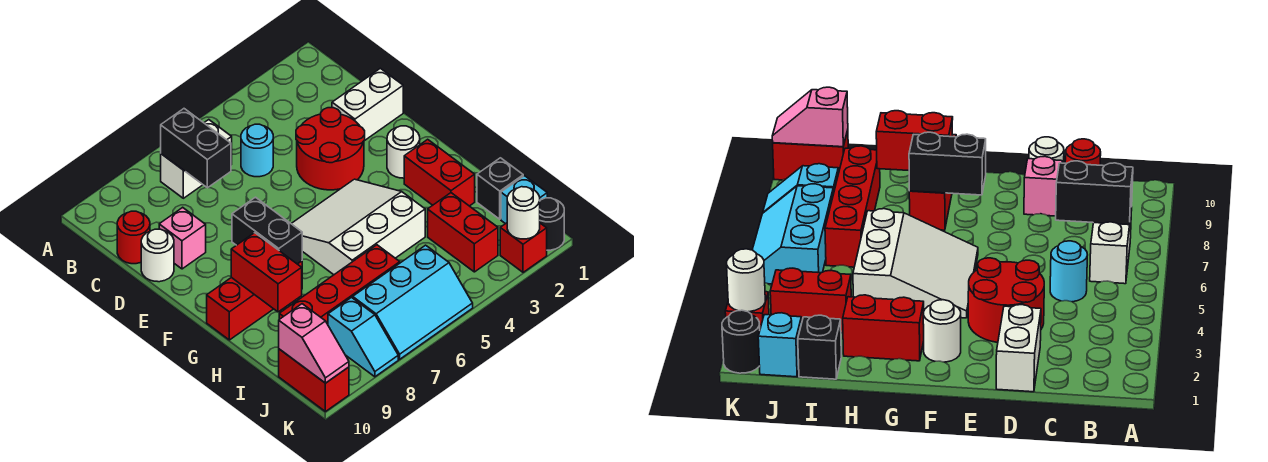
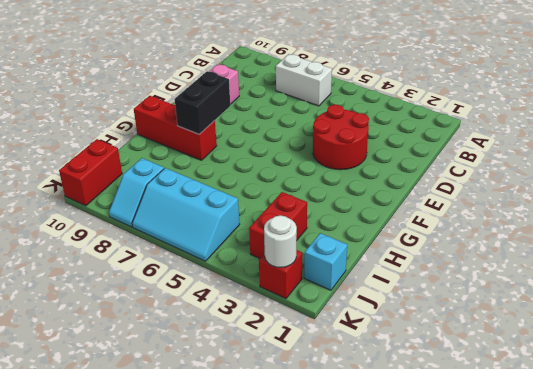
none -> cyan round brick C5 level 1
none -> red round brick C10 level 1
none -> white brick D1:D2 level 1

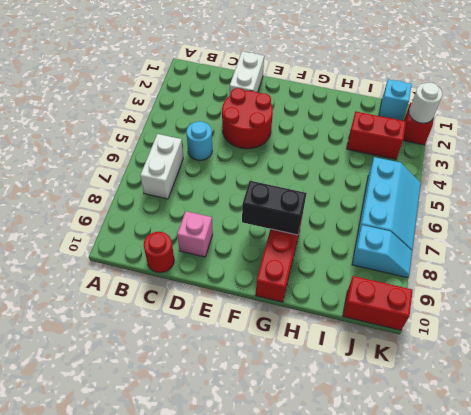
none -> white round brick D10 level 1
none -> white round brick F2 level 1
none -> white slope F4:H6 level 1 top H

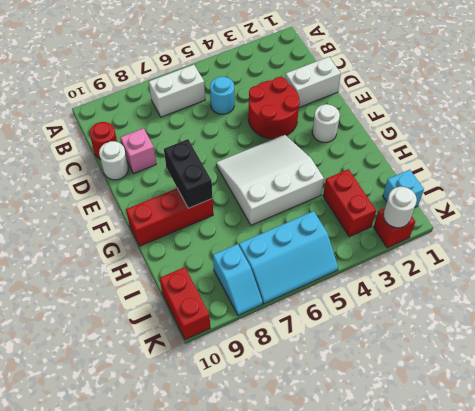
none -> red brick G2:H2 level 1
none -> black brick I1 level 1
none -> red brick I6:I9 level 1

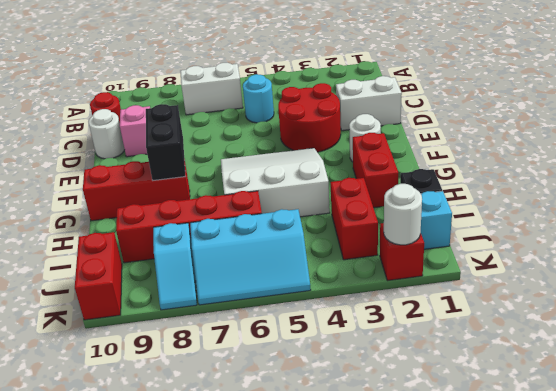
none -> black round brick K1 level 1
none -> black brick B7:C7 level 2
none -> red brick G9:H9 level 2

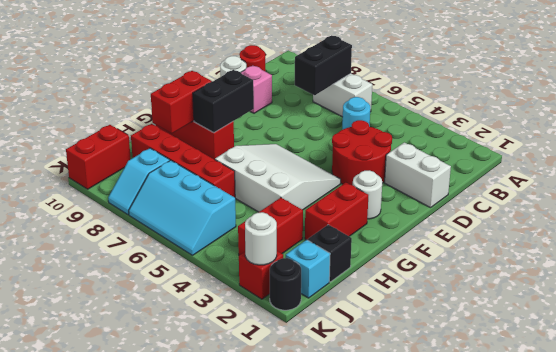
none -> pink slope J10:K10 level 2 top J

